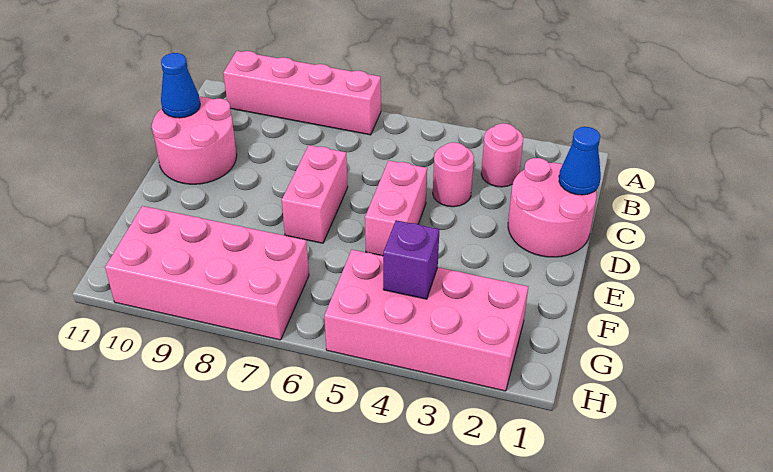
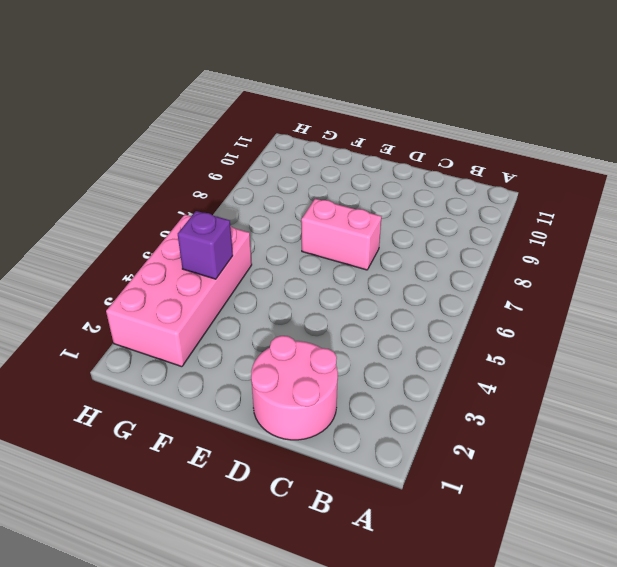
none -> pink brick A7:A10 level 1
none -> pink round brick B3 level 1
none -> pink round brick C4 level 1

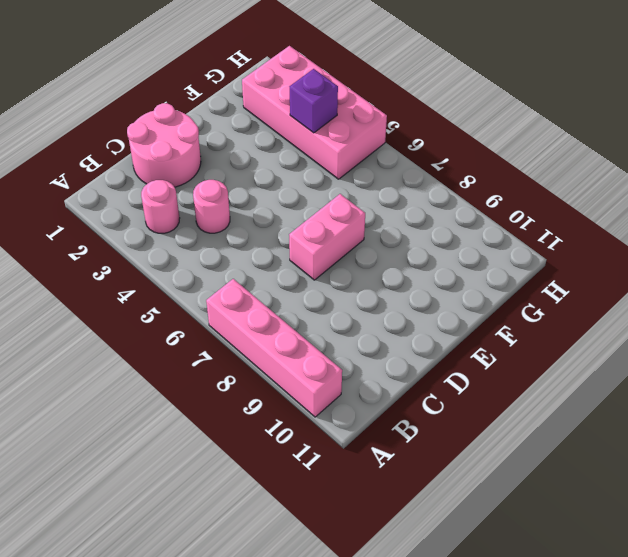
none -> pink round brick C10:D11 level 1
none -> pink brick D5:E5 level 1
none -> pink brick G7:H10 level 1

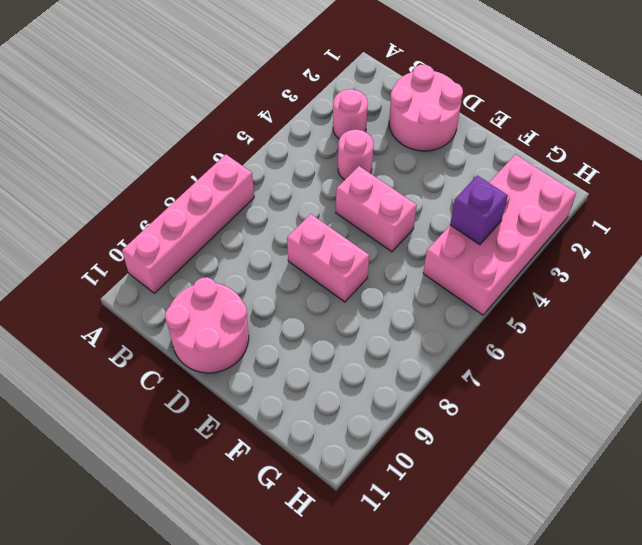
none -> pink brick G7:H10 level 1
none -> blue cone C1 level 2
none -> blue cone C11 level 2

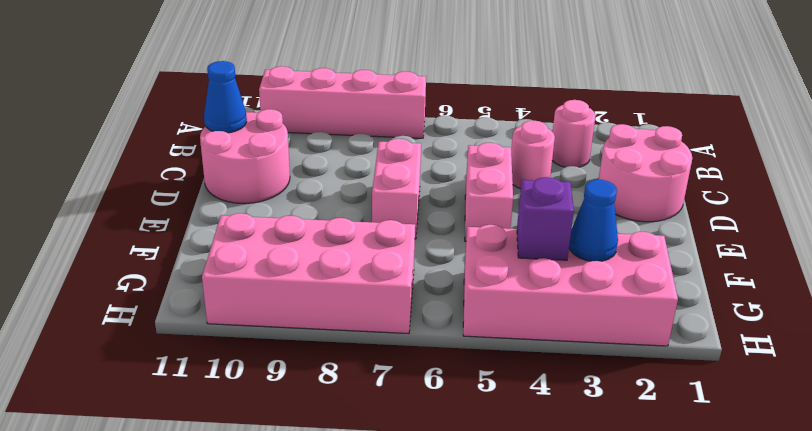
blue cone G3 level 2 -> blue cone C1 level 2

